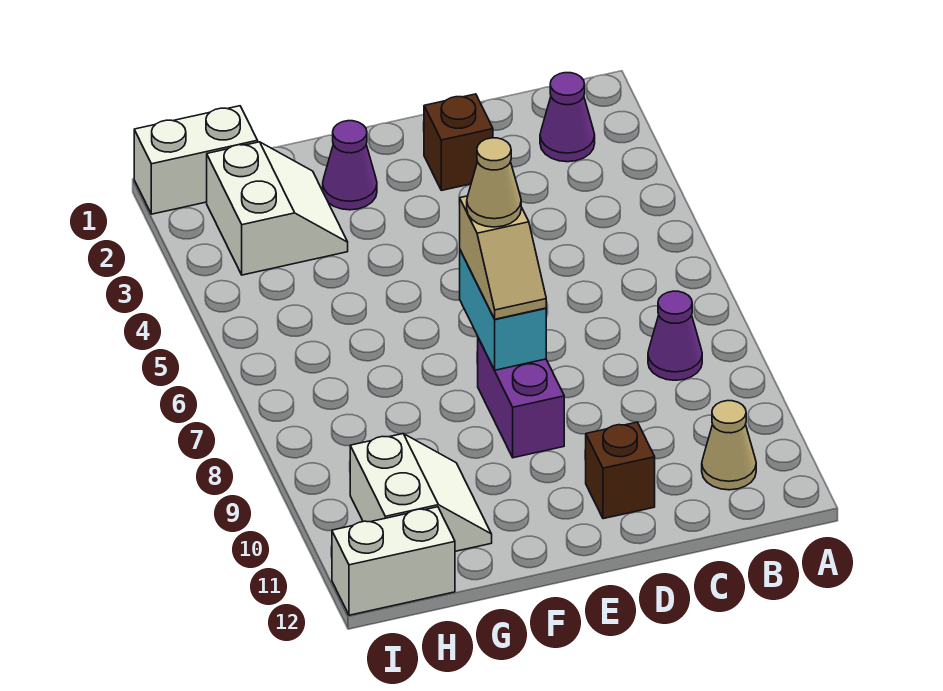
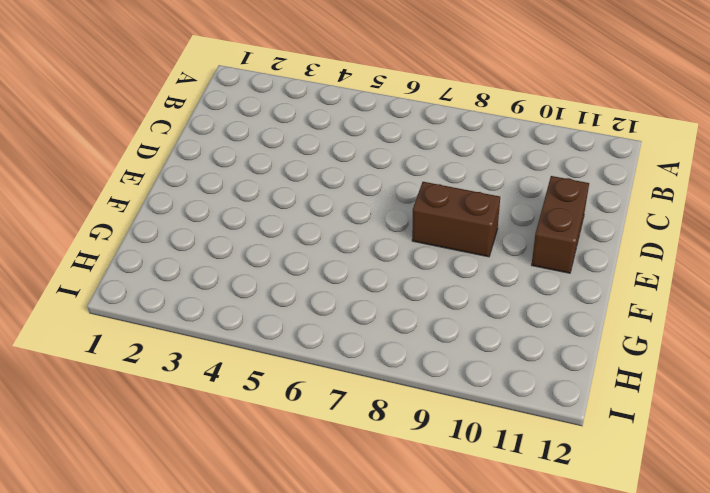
brown brick D11:E11 level 1 -> brown brick D11 level 1
brown brick E8:E9 level 1 -> purple brick E8:E9 level 1
none -> purple cone B2 level 1
none -> purple cone B8 level 1
none -> tan cone B11 level 1

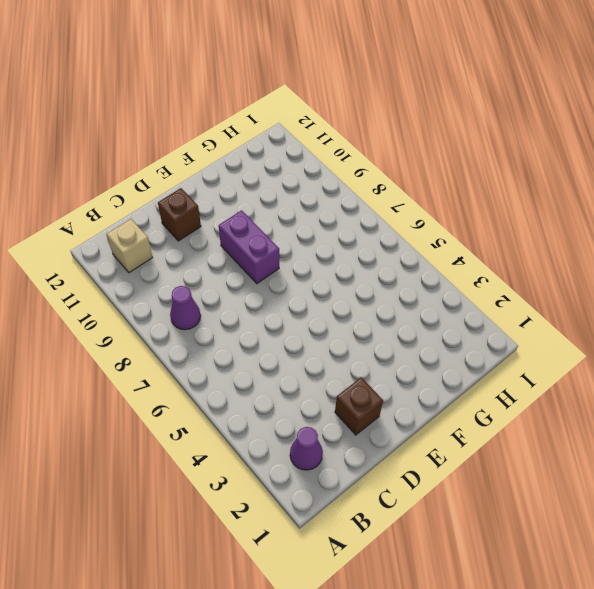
tan brick B11 level 1 -> tan cone B11 level 1
none -> purple cone F2 level 1
none -> white slope G2:H3 level 1 top H
none -> white slope G10:H11 level 1 top H

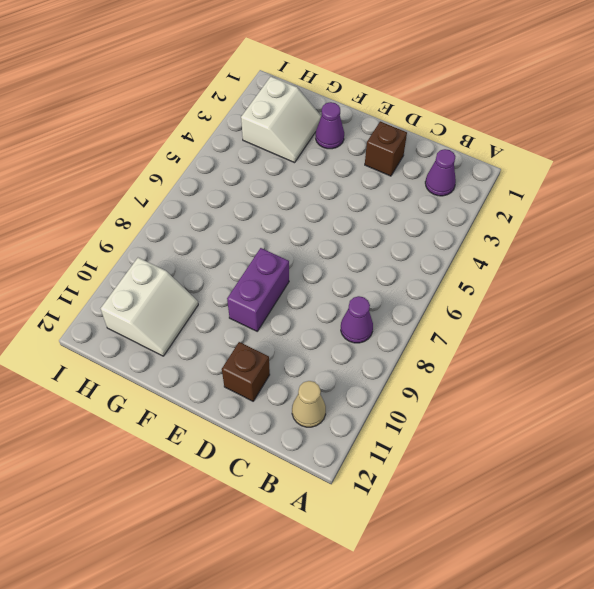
none -> white brick H1:I1 level 1
none -> white brick H12:I12 level 1
none -> cyan brick E7:E8 level 2

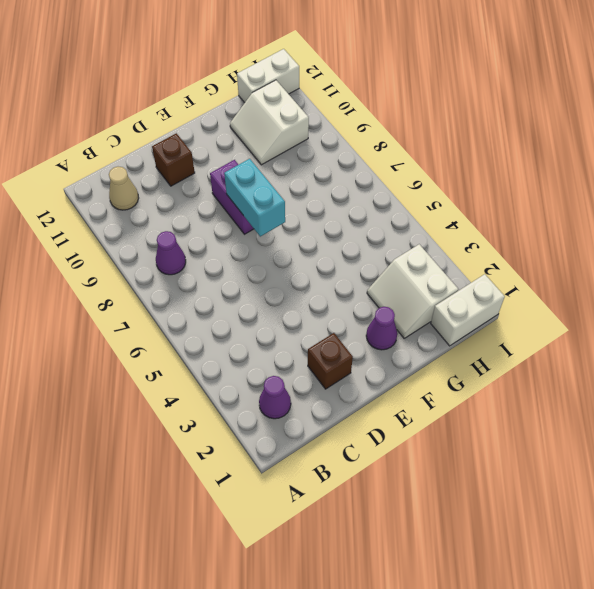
none -> tan slope E7:E8 level 3 top 7
none -> tan cone E7 level 4

